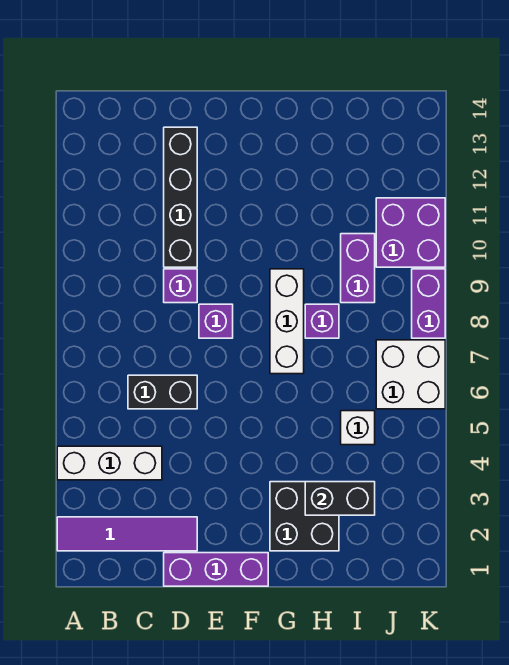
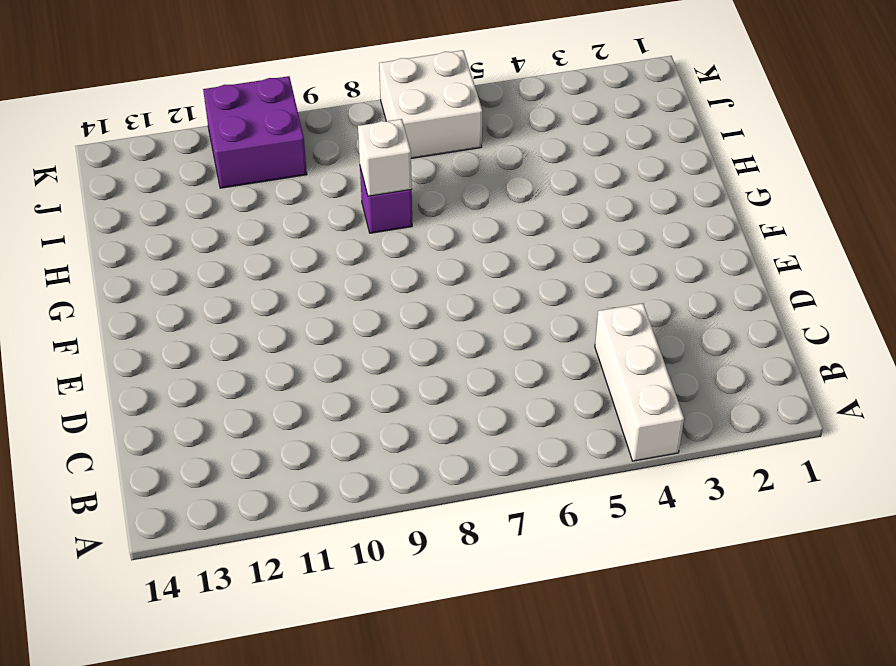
white brick H8 level 2 -> white brick I5 level 1
none -> purple tile A2:D2 level 1
none -> black brick C6:D6 level 1
none -> purple brick D1:F1 level 1

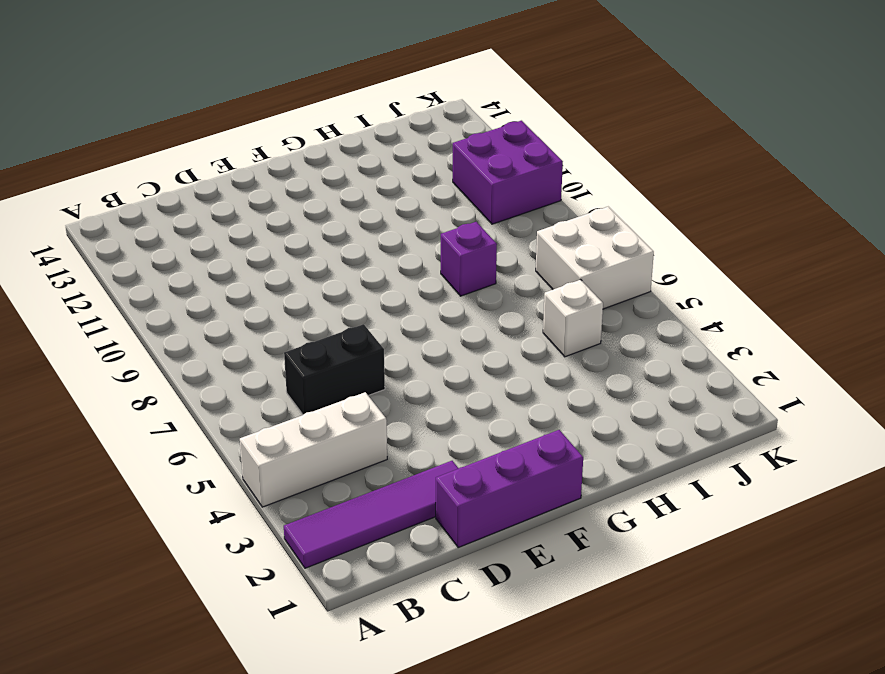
none -> purple brick D9 level 1
none -> black brick D10:D13 level 1
none -> purple brick E8 level 1

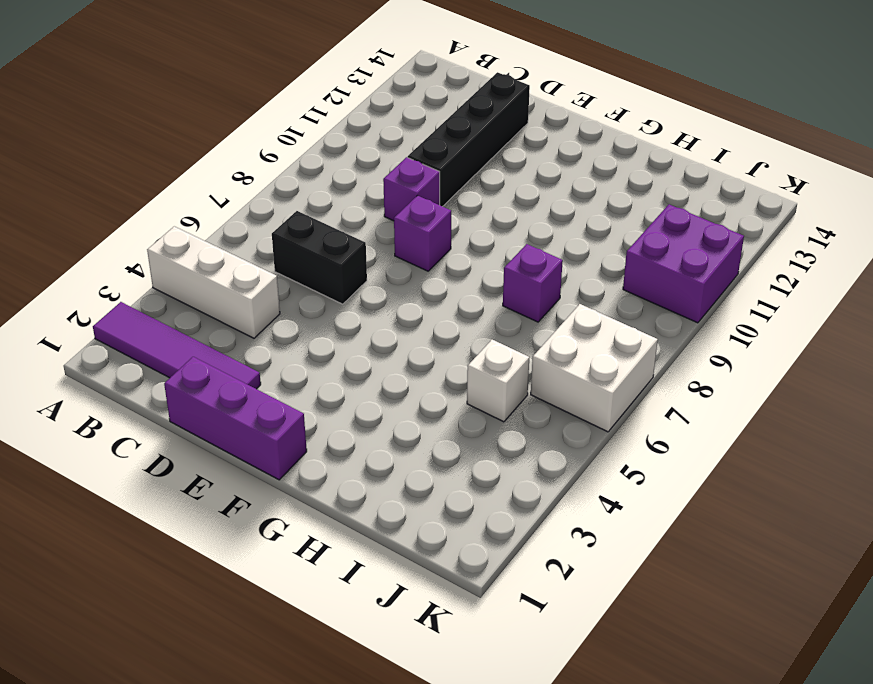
none -> black brick G2:H3 level 1
none -> white brick G7:G9 level 1
none -> purple brick I9:I10 level 1

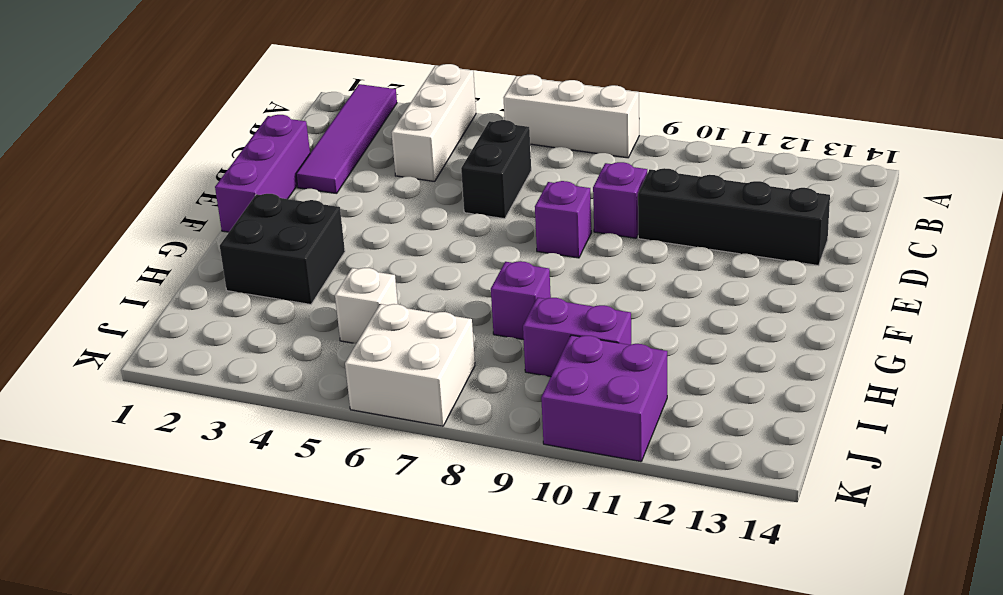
white brick A6:A8 level 1 -> white brick G7:G9 level 1
none -> purple brick K8:K9 level 1
none -> black brick H3:I3 level 2

